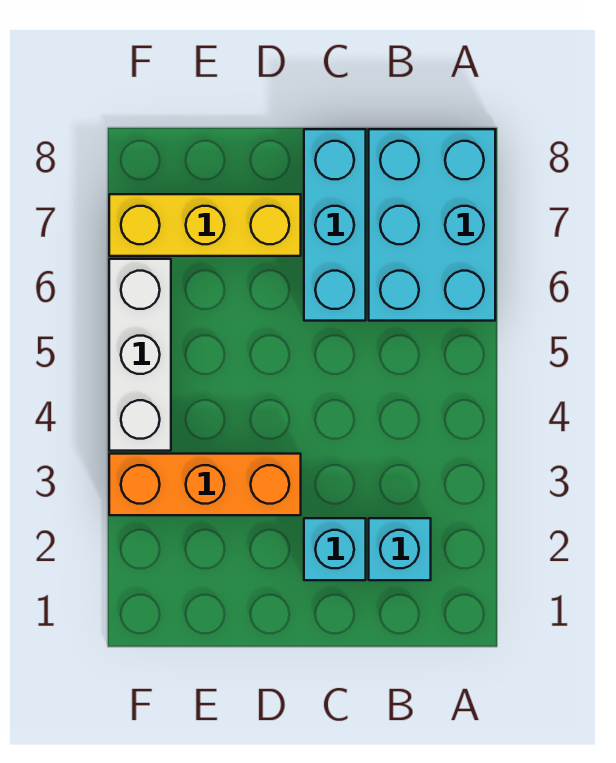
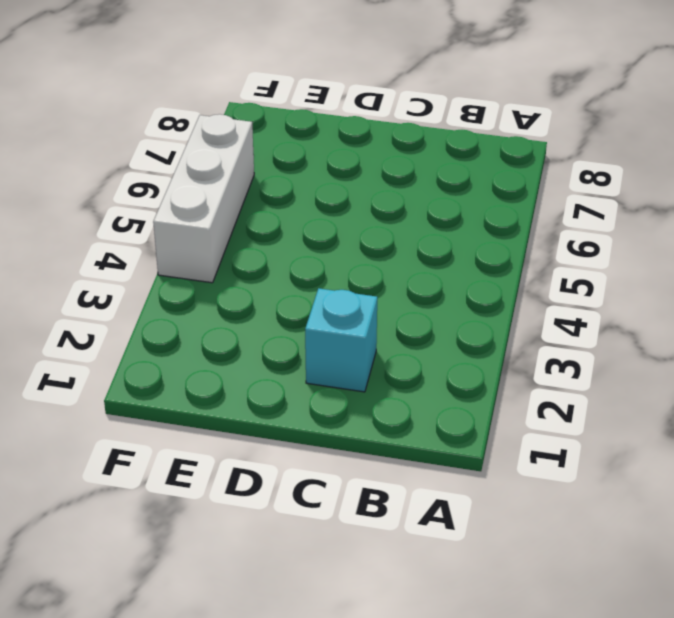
none -> cyan brick A6:B8 level 1
none -> cyan brick B2 level 1

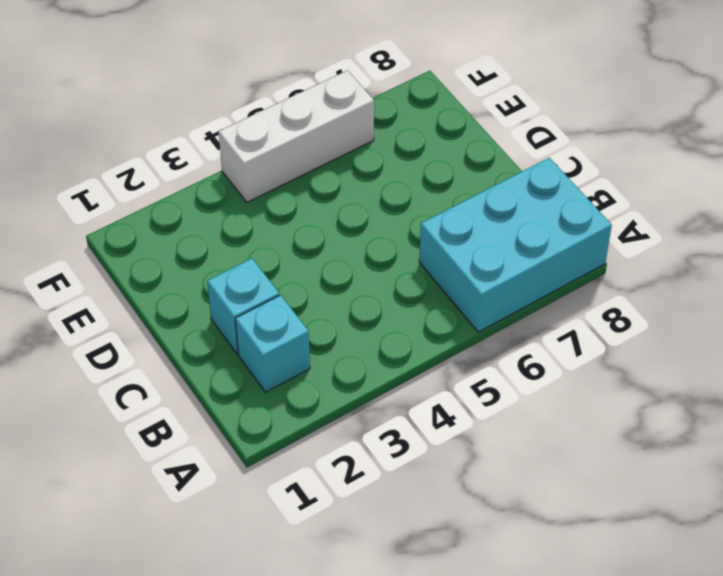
none -> cyan brick C6:C8 level 1
none -> orange brick D3:F3 level 1

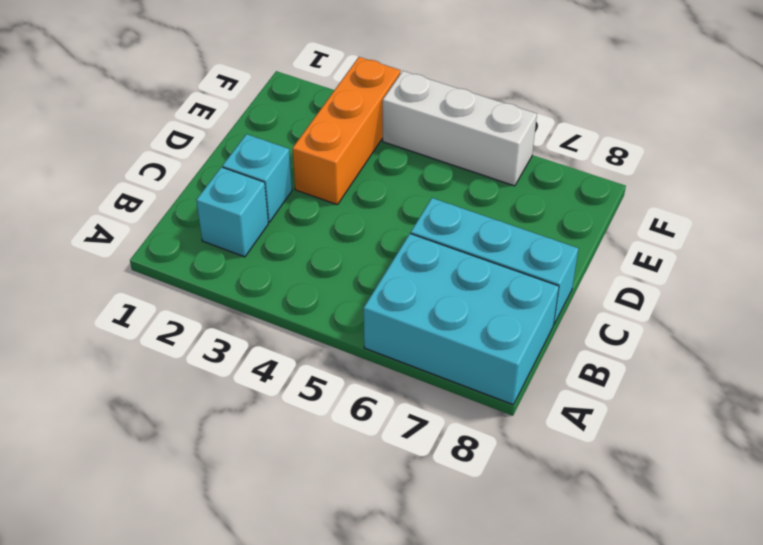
none -> yellow brick D7:F7 level 1

